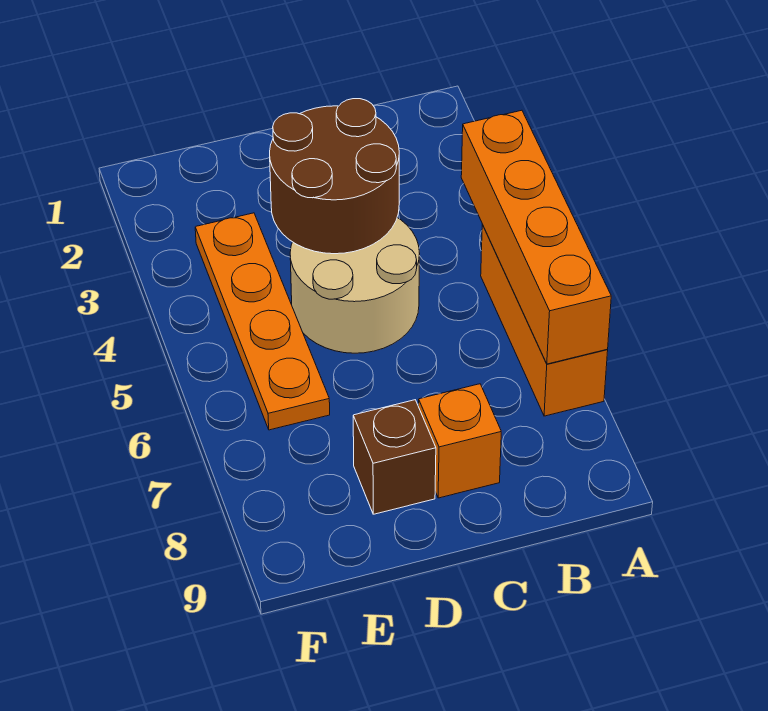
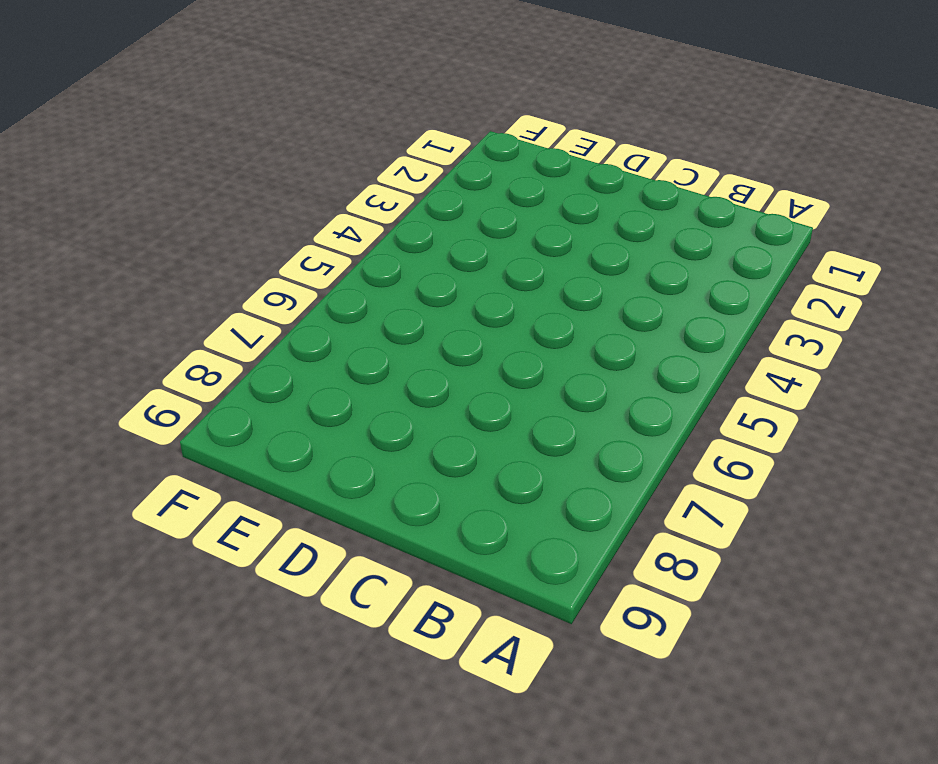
none -> orange brick A5:A7 level 1
none -> tan round brick C4:D5 level 1

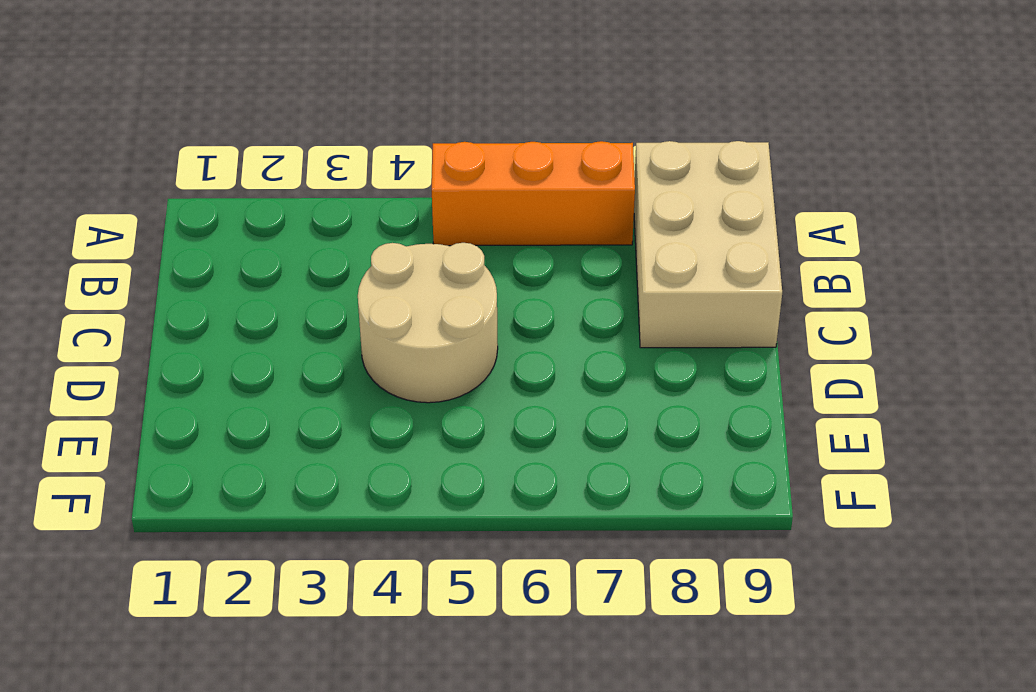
tan brick A8:C9 level 1 -> orange brick C8 level 1
none -> brown brick D8 level 1
none -> orange plate E3:E6 level 1

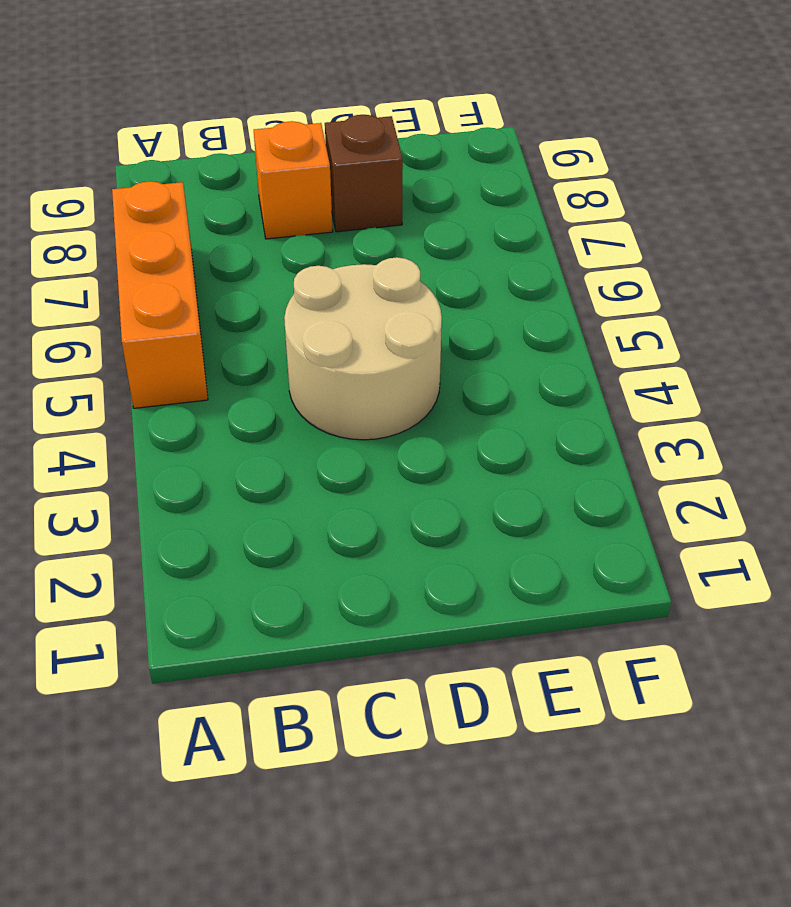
none -> orange plate E3:E6 level 1
none -> orange brick A4:A7 level 2

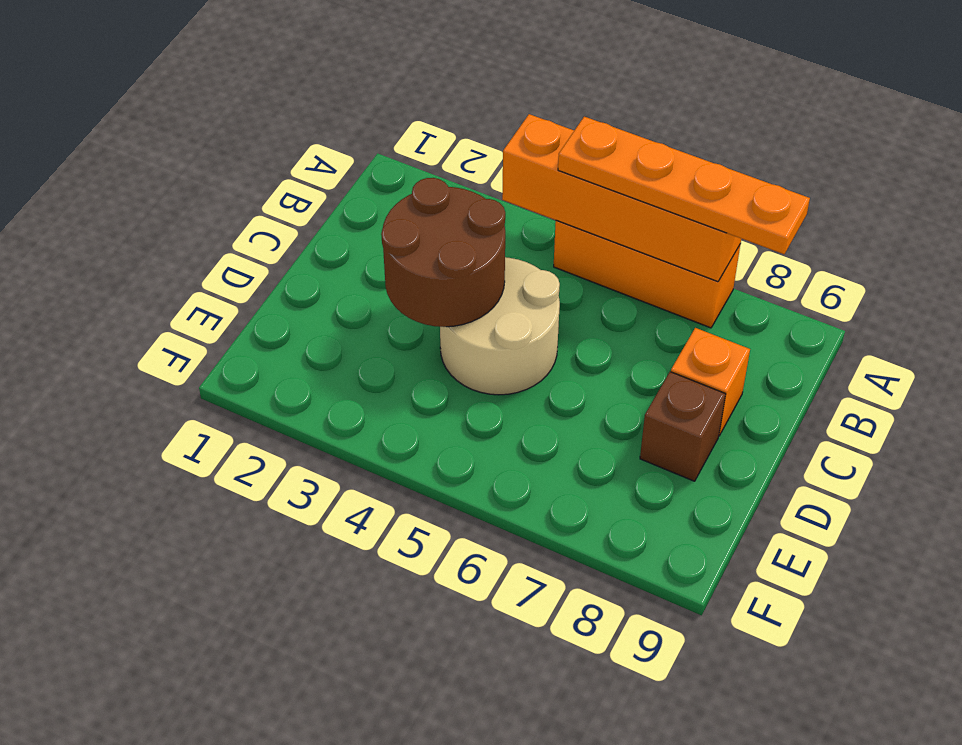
orange plate A5:A8 level 3 -> orange plate E3:E6 level 1

